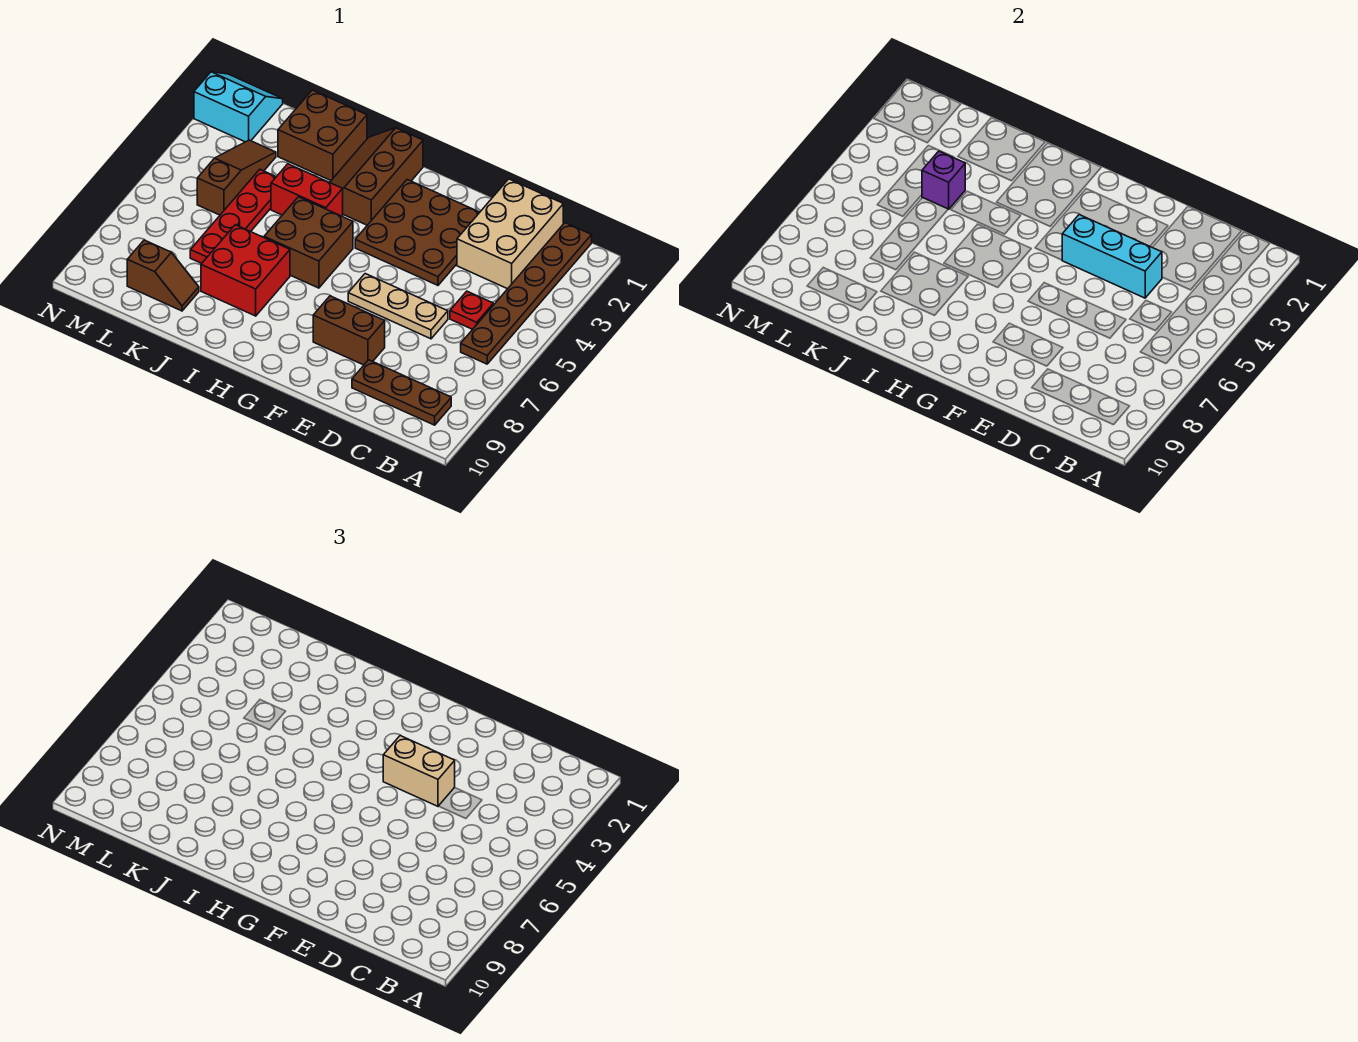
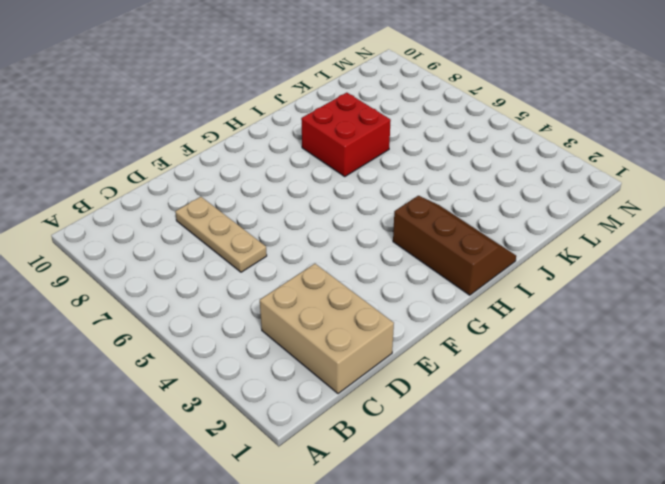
tan plate D6:D8 level 1 -> tan plate D6:F6 level 1
none -> brown plate B1:B6 level 1
none -> brown plate B9:D9 level 1
none -> red plate C5 level 1

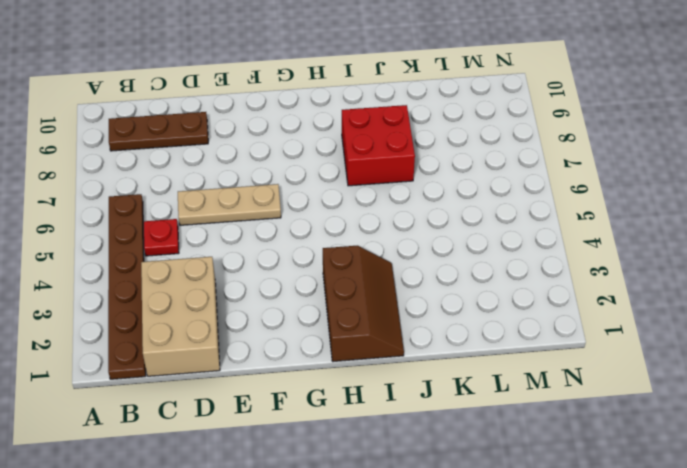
none -> brown plate E2:G4 level 1
none -> brown brick E8:F8 level 1
none -> brown brick H5:I6 level 1

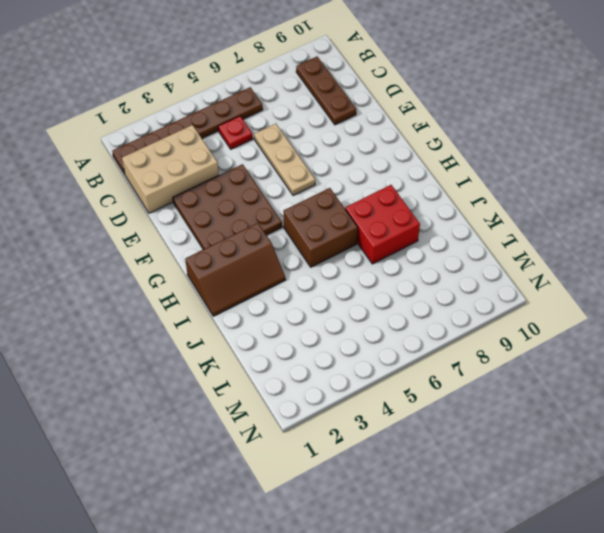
none -> brown brick E8:F8 level 1
none -> red brick I4:J4 level 1
none -> brown brick J1:K2 level 1

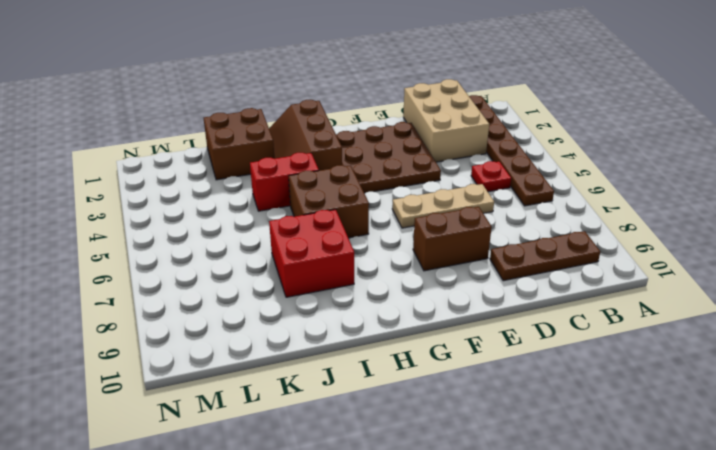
none -> red plate K4:K7 level 1
none -> brown slope K9:L9 level 1 top L
none -> brown slope L3:L5 level 1 top 5

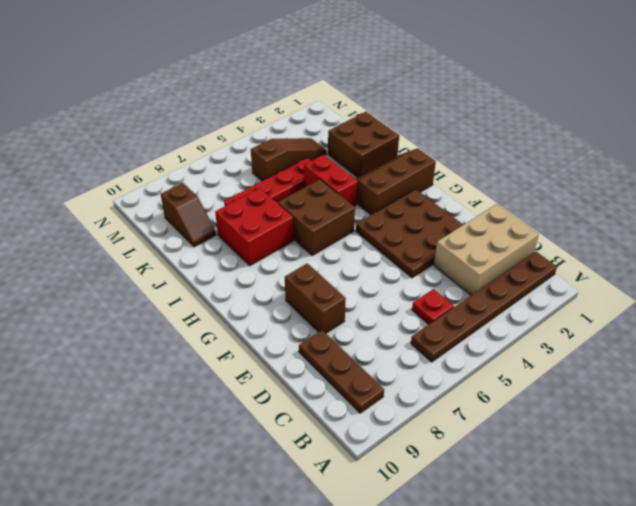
none -> tan plate D6:F6 level 1
none -> cyan slope M1:N2 level 1 top 2
none -> cyan brick D4:F4 level 2

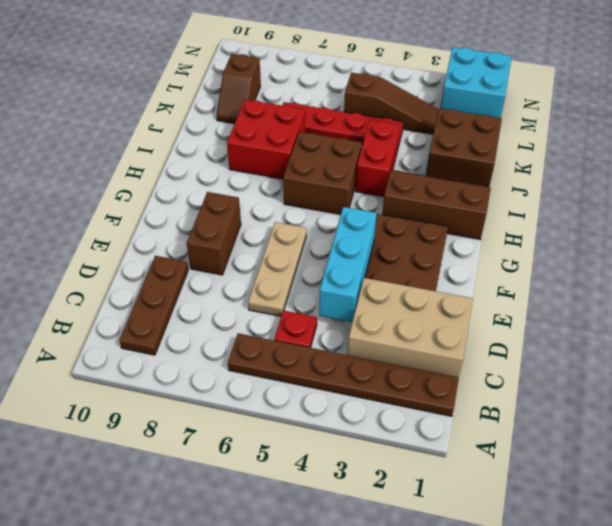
cyan brick M1:N2 level 1 -> cyan slope M1:N2 level 1 top 2
none -> purple brick K4 level 2
none -> tan brick E4:F4 level 3

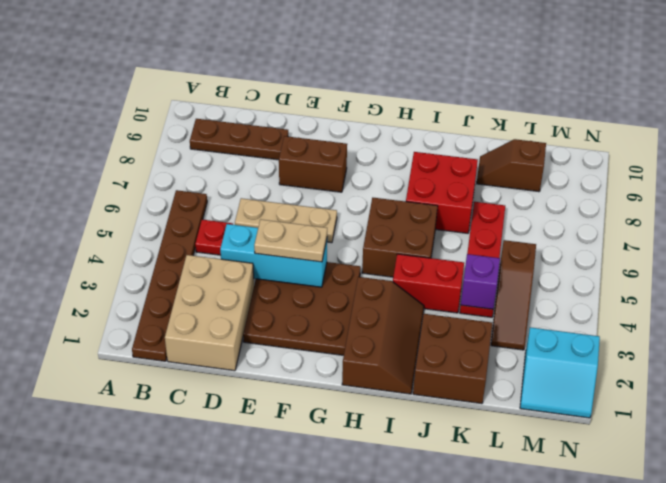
tan plate E4:F4 level 3 -> tan brick E4:F4 level 3

